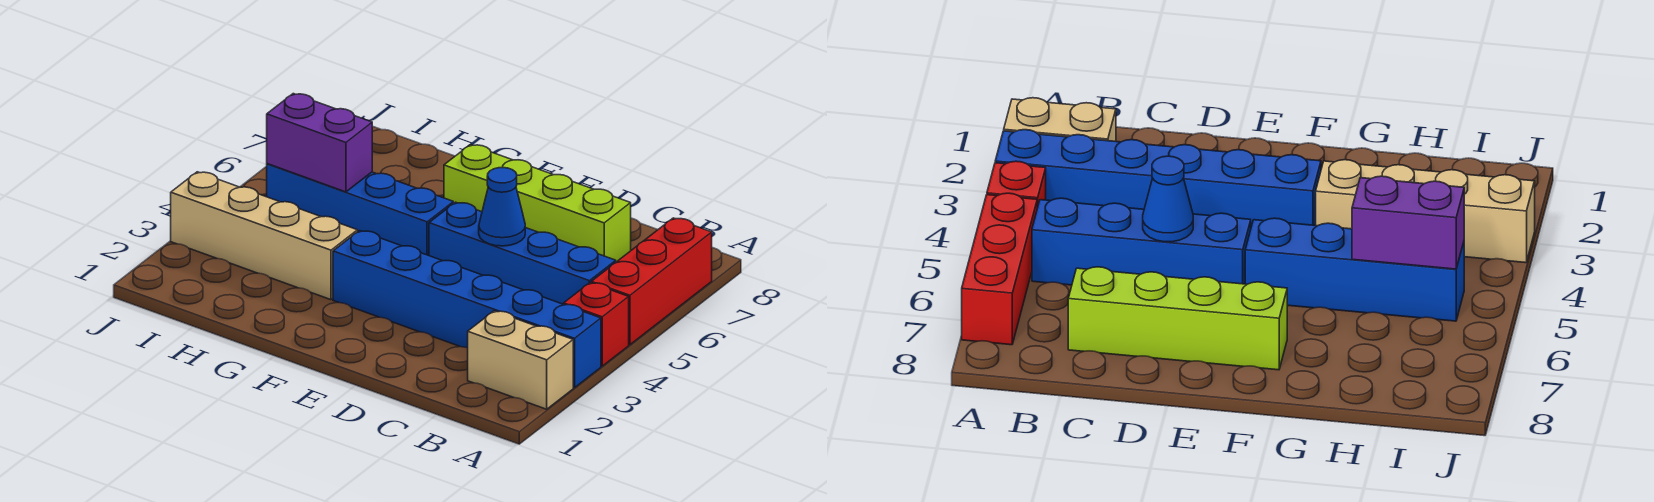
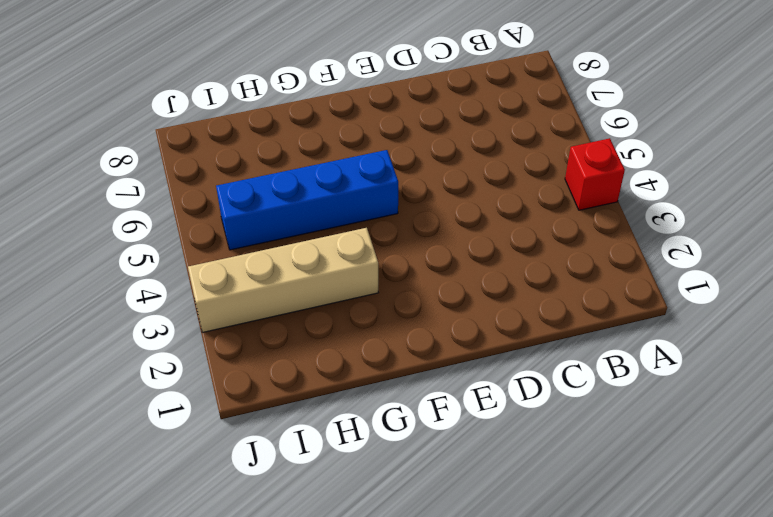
none -> tan brick A2:B2 level 1
none -> blue brick A3:F3 level 1

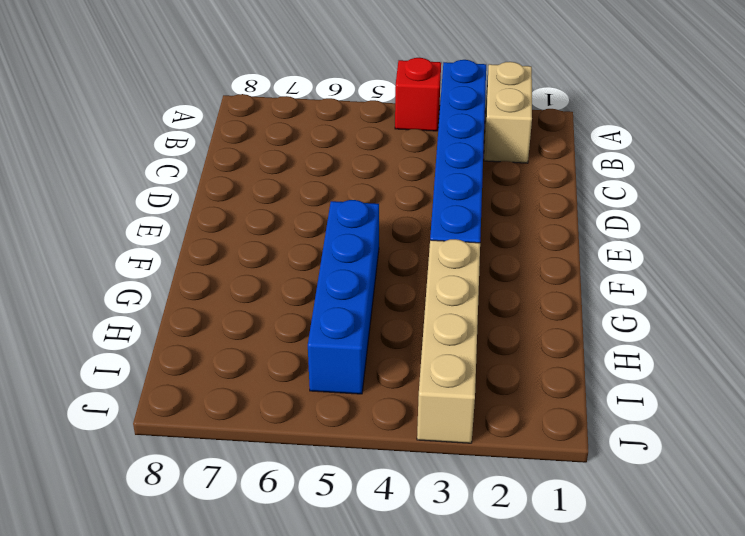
none -> red brick A5:A7 level 1
none -> blue brick B5:E5 level 1

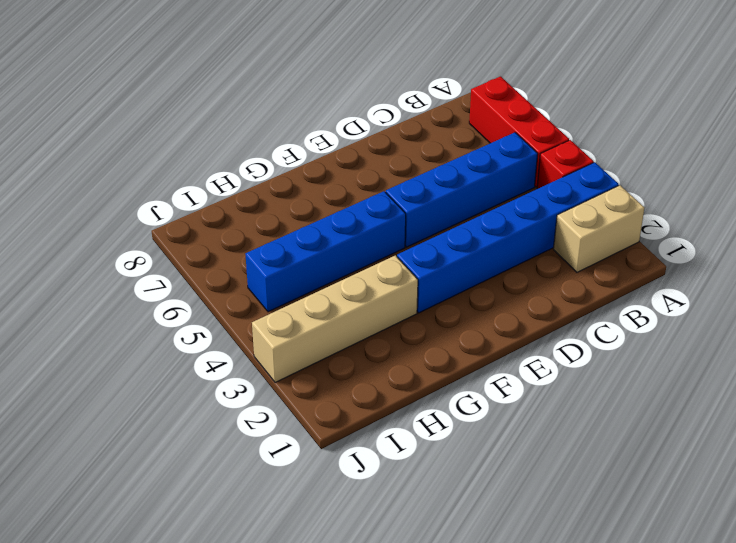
none -> lime brick C7:F7 level 1
none -> blue cone D5 level 2

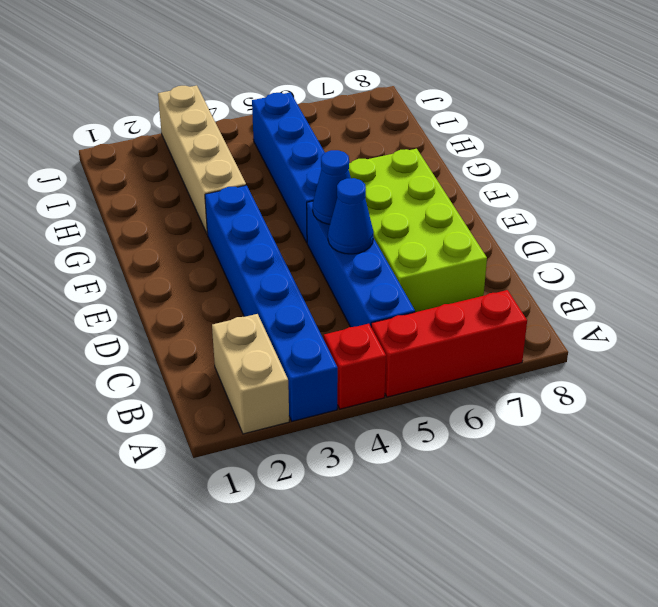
lime brick C6:F7 level 1 -> lime brick C7:F7 level 1
blue cone E5 level 2 -> none
none -> purple brick H5:I5 level 2

